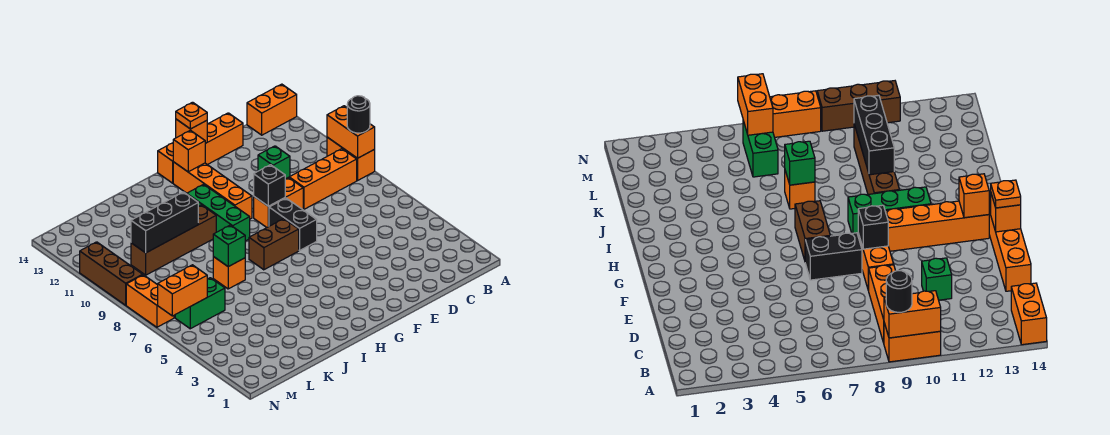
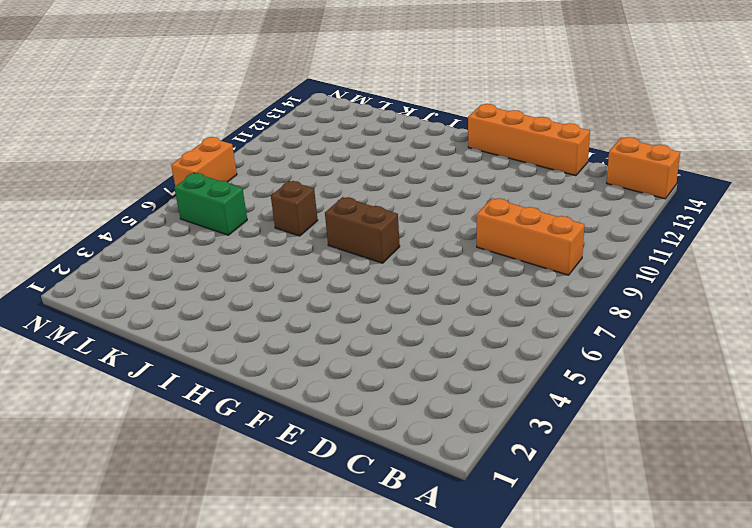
brown brick J7 level 1 -> orange brick J7 level 1
none -> orange brick A9:A10 level 1
none -> green brick D11 level 1
none -> orange brick E9:F9 level 1

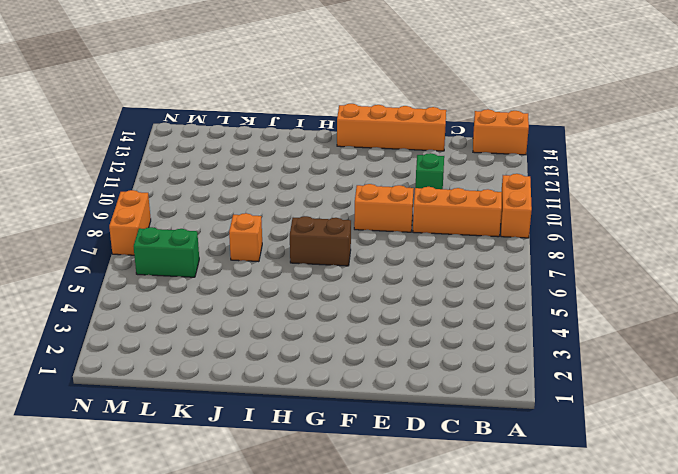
none -> black brick F7:F8 level 1
none -> orange brick G10:G13 level 1
none -> green brick H9:H11 level 1

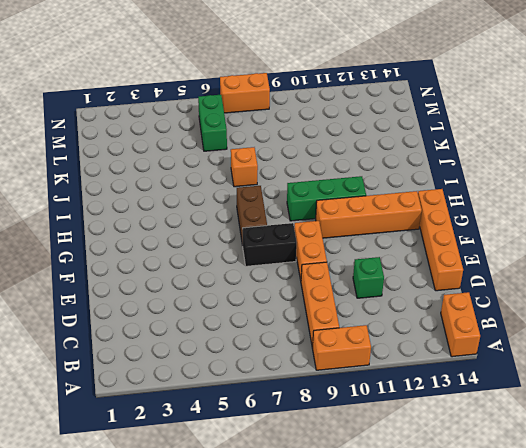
none -> brown brick I10:L10 level 1
none -> brown brick N9:N11 level 1
none -> orange brick A9:A10 level 2

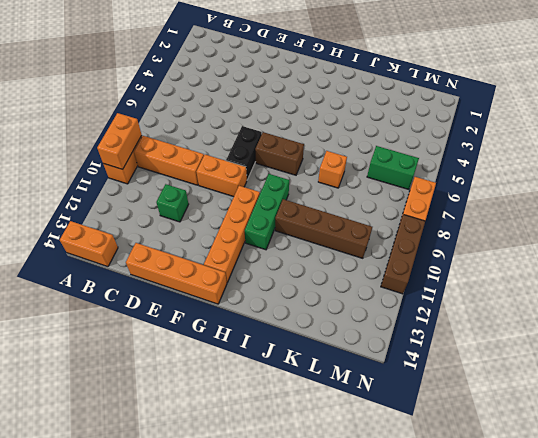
none -> black brick F9 level 2
none -> orange brick F14 level 2
none -> orange brick G13 level 2

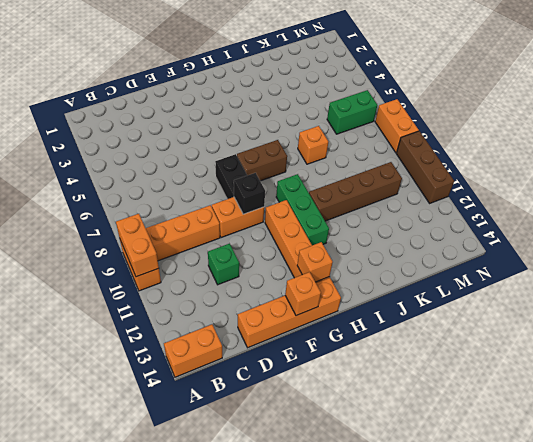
none -> green brick J7 level 2
none -> black brick J10:L10 level 2
none -> orange brick M6:N6 level 2

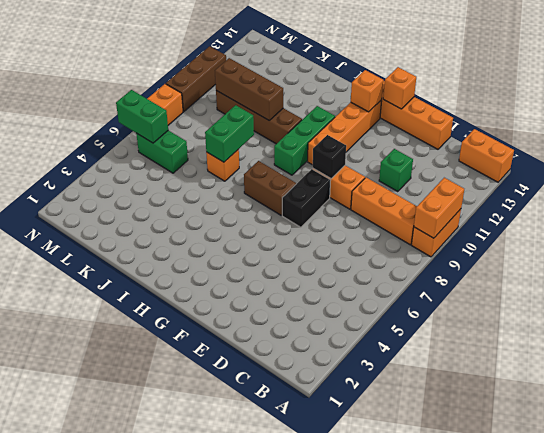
green brick J7:J8 level 2 -> green brick J7 level 2
brown brick J10:L10 level 2 -> black brick J10:L10 level 2
green brick M6:N6 level 2 -> orange brick M6:N6 level 2
none -> black round brick A9 level 3
none -> orange plate F14 level 3

